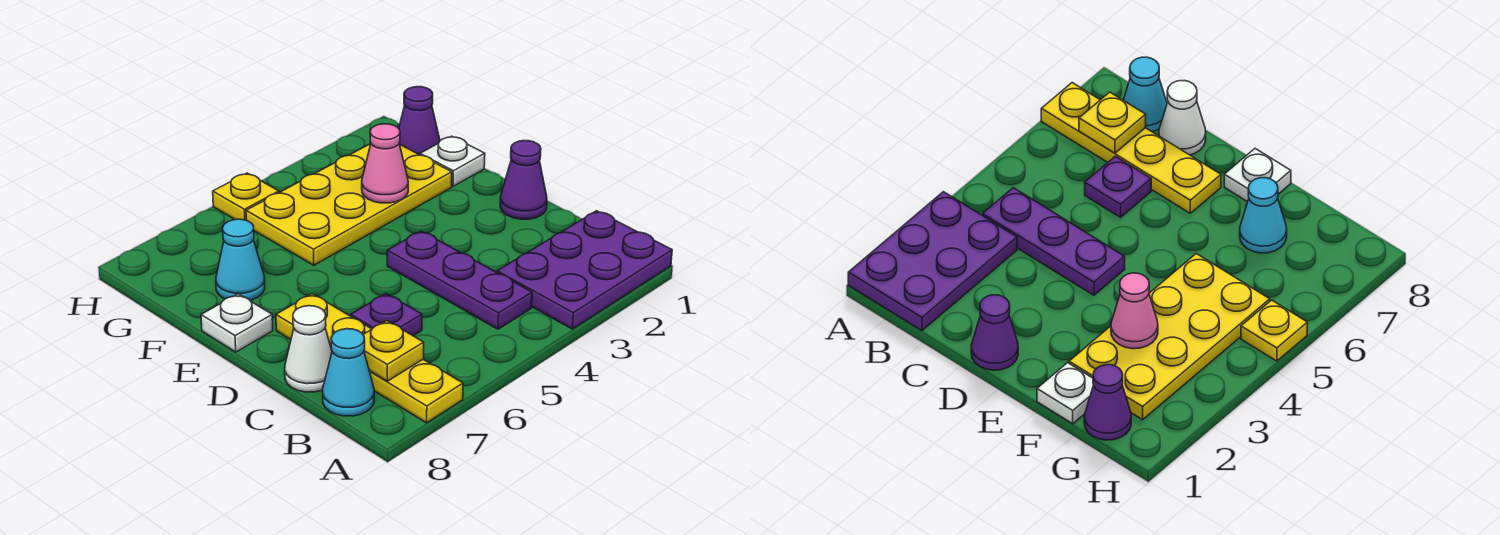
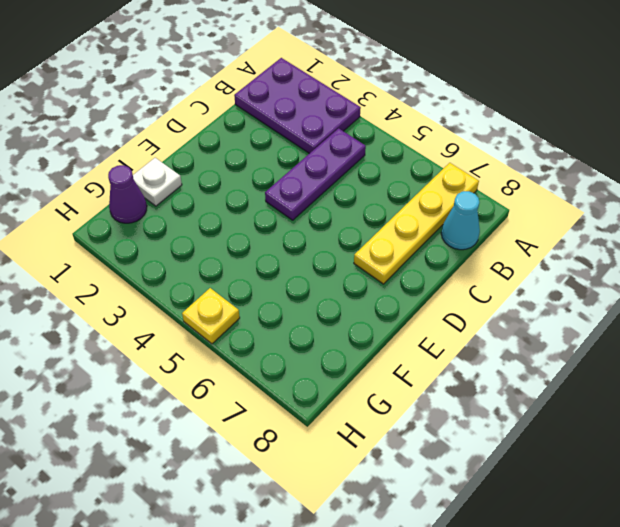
none -> purple plate C6 level 1
none -> white cone C8 level 1
none -> purple cone D1 level 1

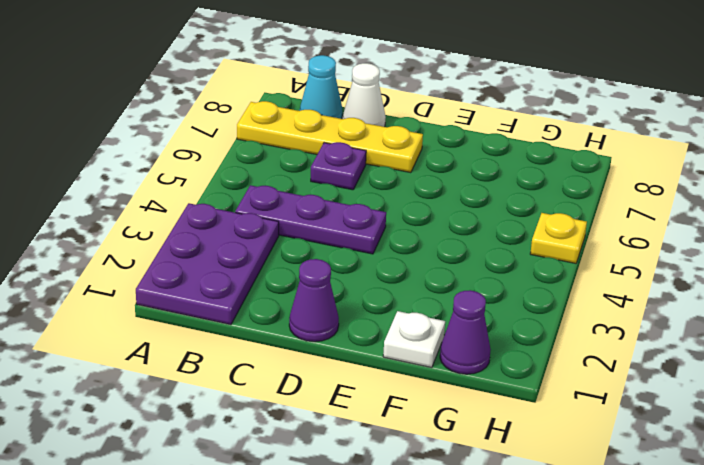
none -> white plate E8 level 1
none -> yellow plate F2:G5 level 1
none -> cyan cone F7 level 1

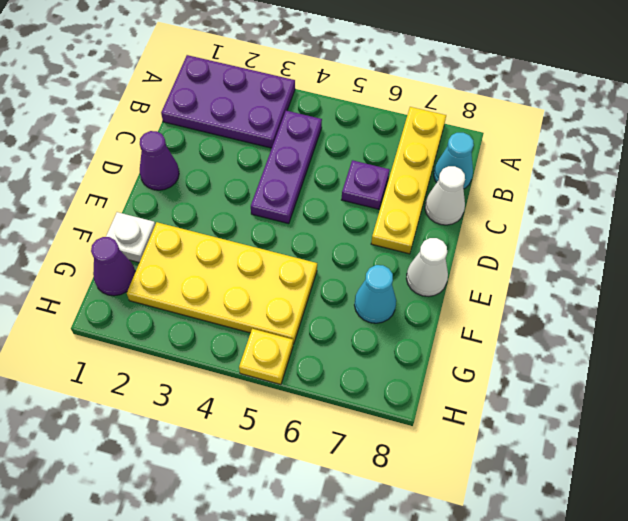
white cone E8 level 1 -> white plate E8 level 1
none -> yellow plate B7 level 2
none -> pink cone F3 level 2

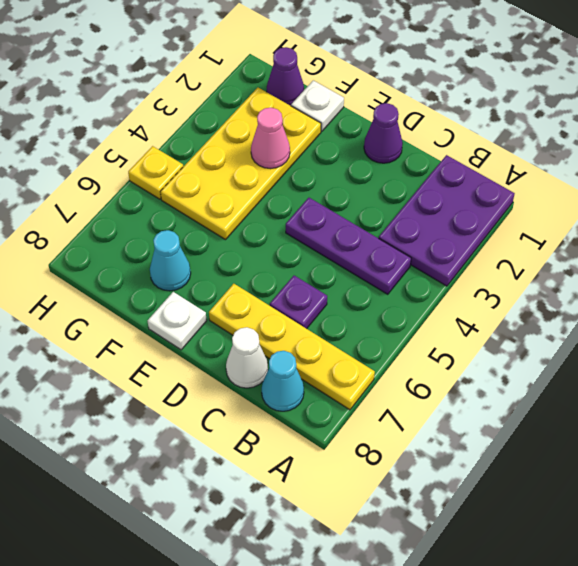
none -> yellow plate B7 level 2

